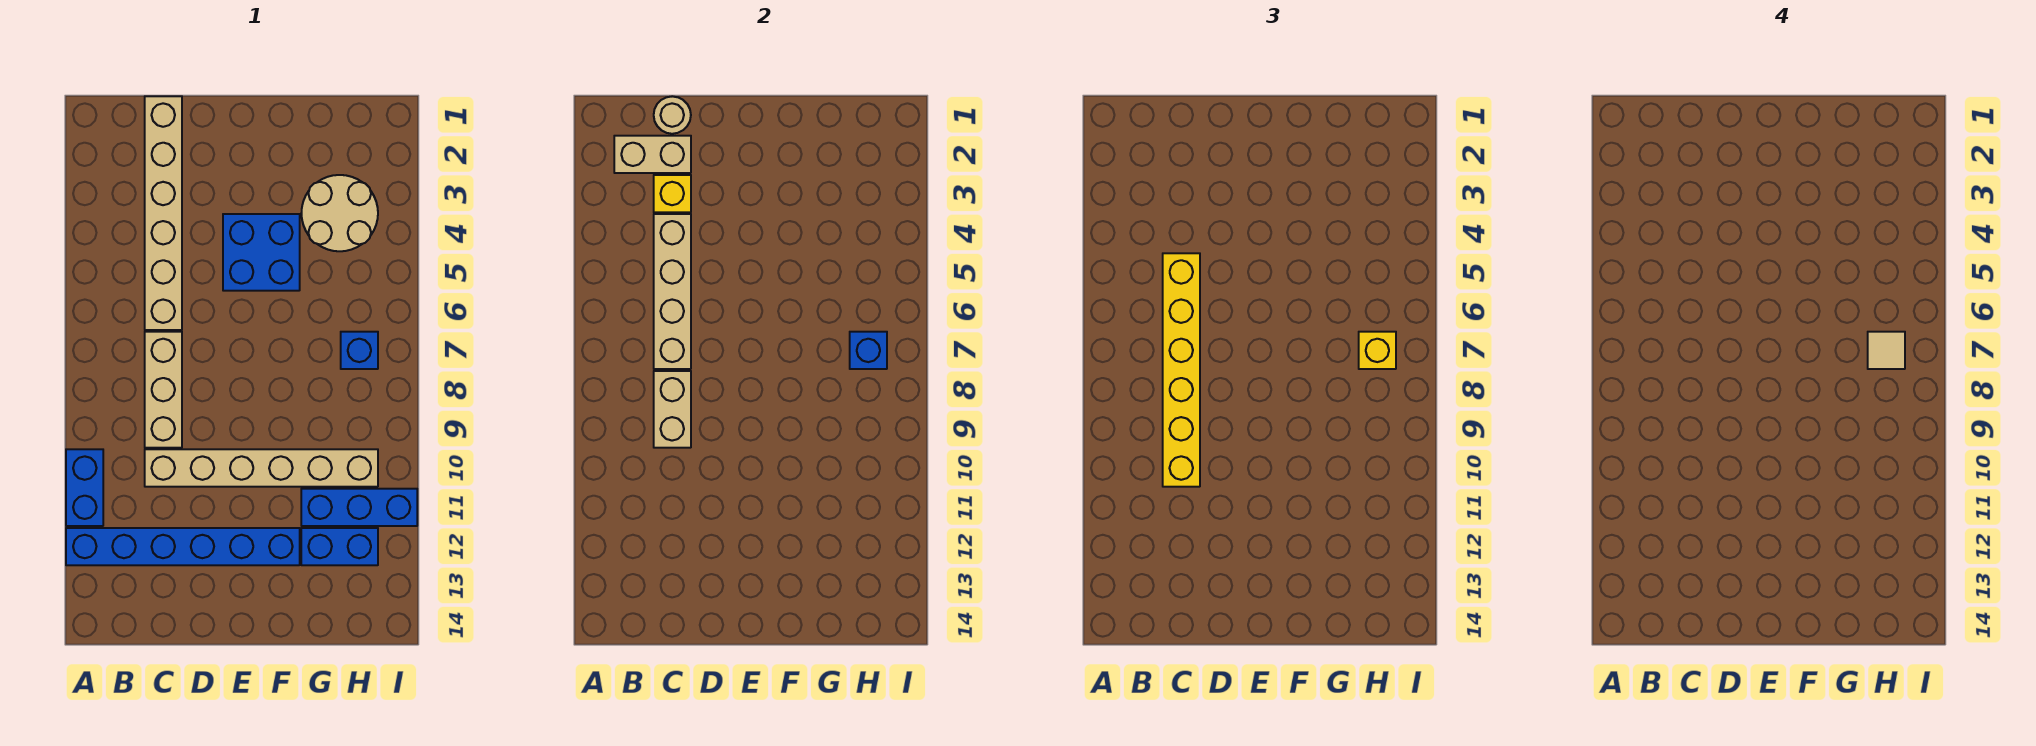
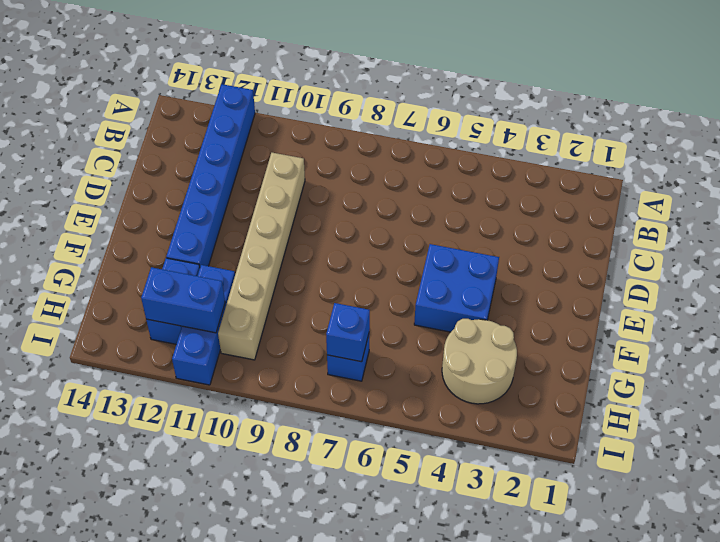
blue brick H11:H12 level 2 -> blue brick A10:A11 level 1
none -> tan brick C1:C6 level 1
none -> tan brick C7:C9 level 1
none -> tan brick B2:C2 level 2

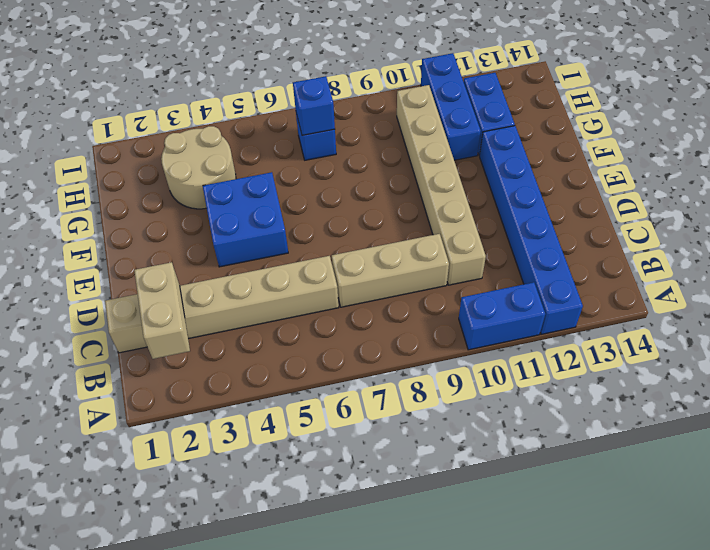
none -> tan round brick C1 level 2
none -> yellow brick C3 level 2
none -> tan brick C4:C7 level 2

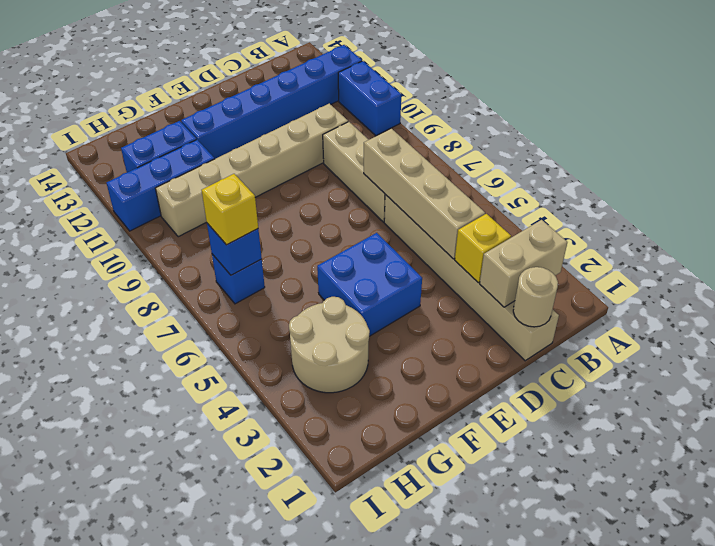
none -> tan brick C8:C9 level 2
none -> yellow brick C5:C10 level 3
none -> tan tile H7 level 4

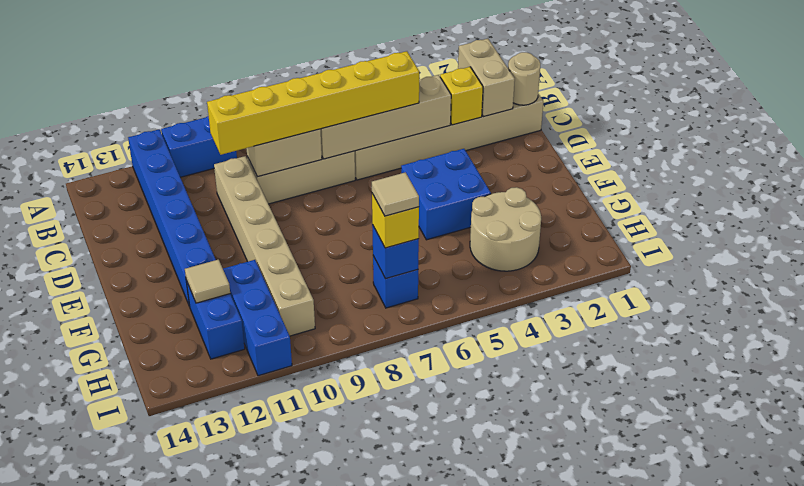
tan tile G12 level 2 -> none

